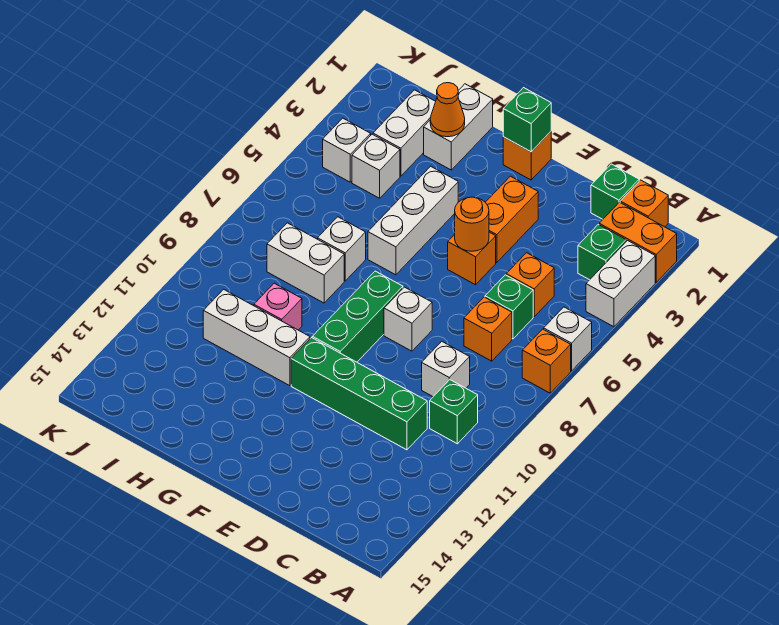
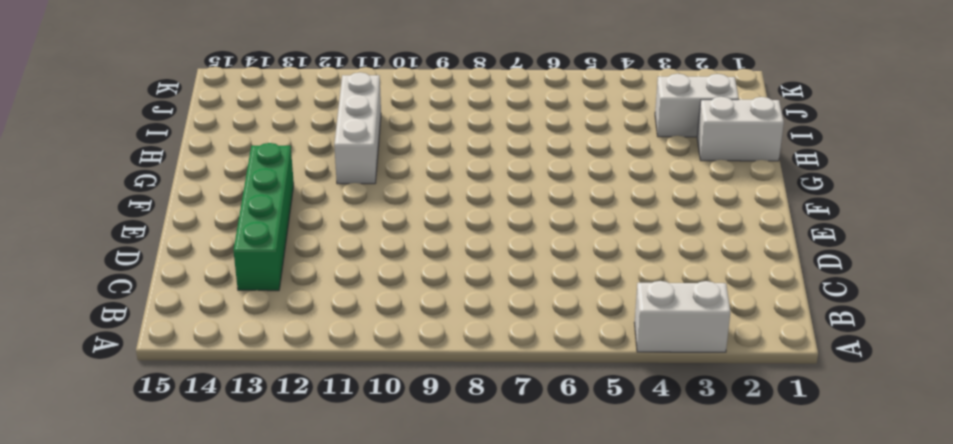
green brick C13:F13 level 1 -> green brick C11:F11 level 1
none -> orange brick A2:B2 level 1
none -> white brick A6 level 1
none -> orange brick A7 level 1
none -> orange brick B1 level 1

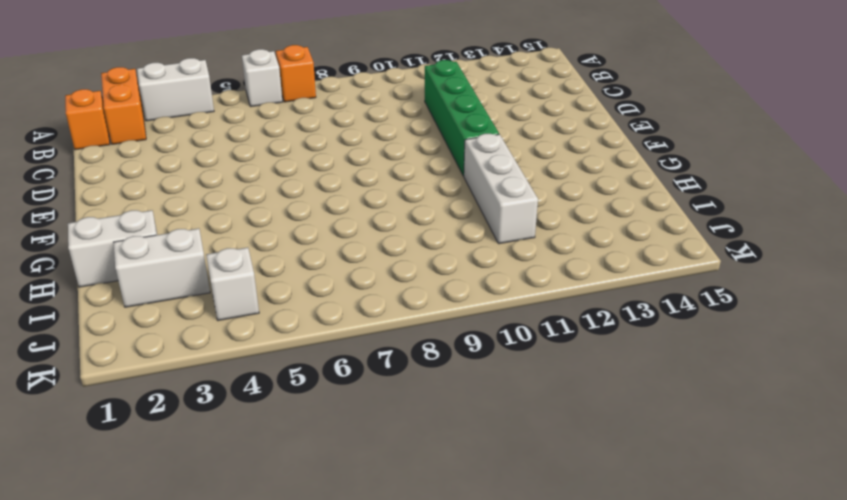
none -> green brick B3 level 1
none -> green brick B10 level 1
none -> green brick C1 level 1
none -> orange brick C5 level 1

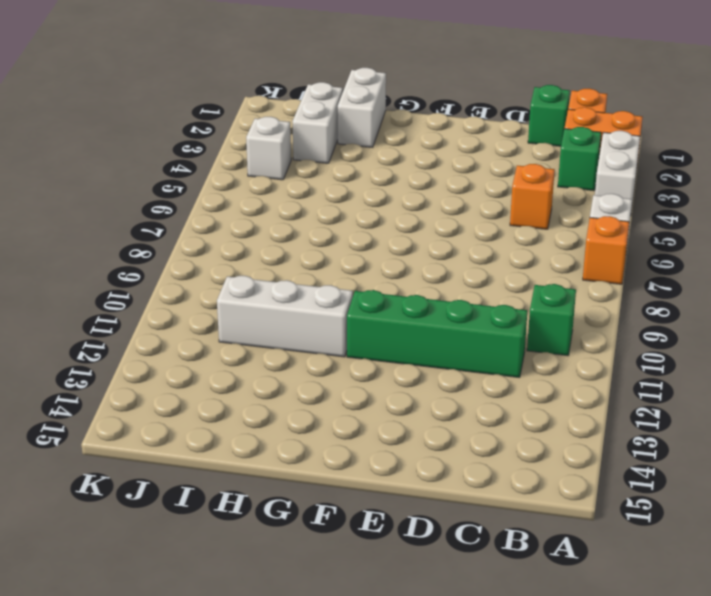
none -> green brick C6 level 1
none -> orange brick C7 level 1
none -> white brick C9 level 1
none -> orange brick E3:E4 level 1

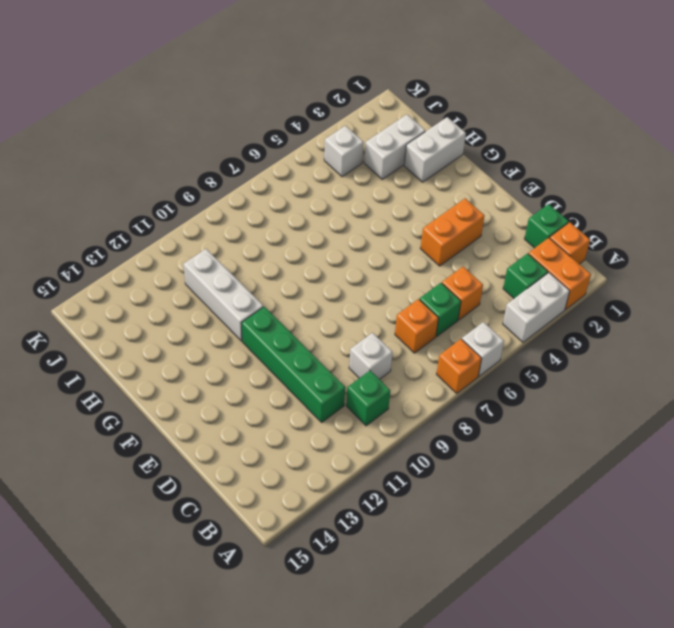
none -> orange brick E5 level 1
none -> white brick E8 level 1
none -> orange brick F1 level 1
none -> green brick F8:F10 level 1

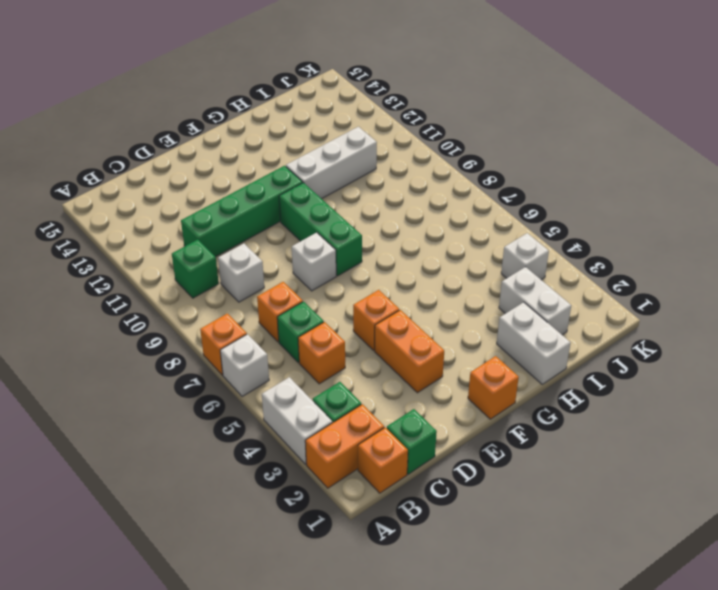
none -> white brick G4:G6 level 1
none -> white brick H7 level 1
none -> white brick H8:I8 level 1
none -> pink brick H10 level 1

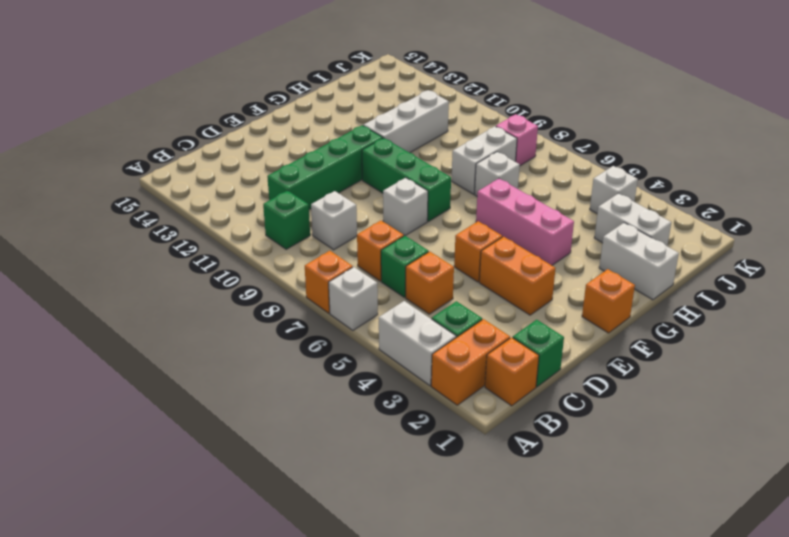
pink brick G4:G6 level 1 -> white brick G4:G6 level 1
pink brick J8 level 1 -> pink brick H10 level 1
none -> white brick I4 level 1
none -> orange round brick E5 level 2
none -> green brick F1 level 2
none -> orange cone H2 level 2

